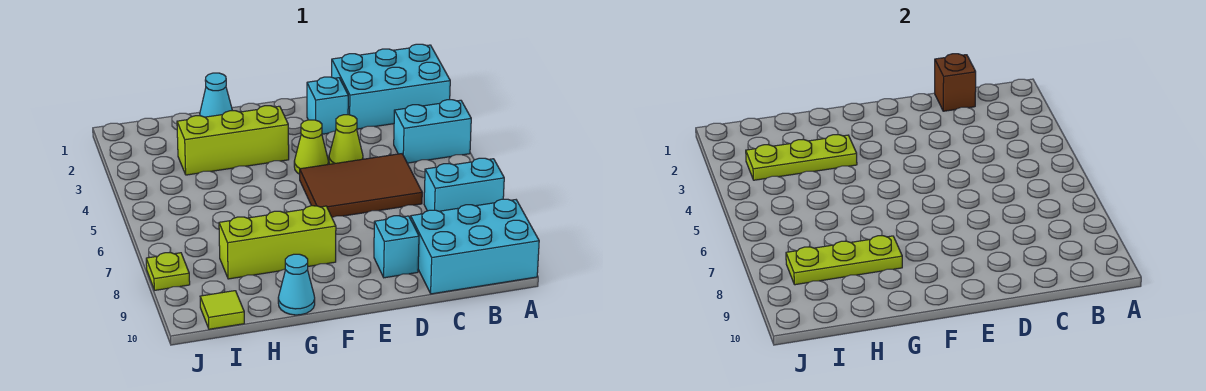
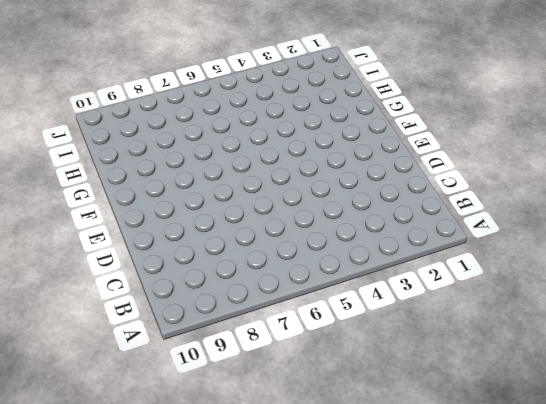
none -> cyan brick A1:C2 level 1
none -> cyan brick A4:B4 level 1
none -> cyan brick A7:B7 level 1

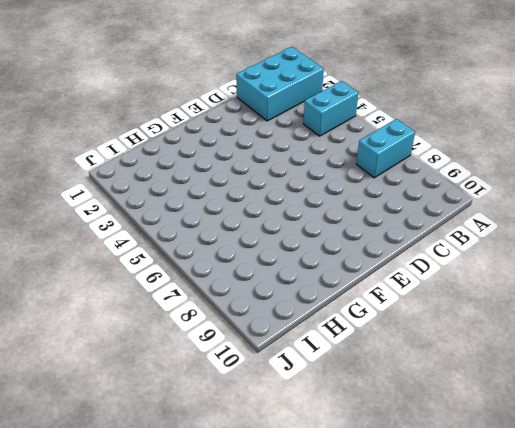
none -> cyan brick A9:C10 level 1
none -> brown tile C5:E6 level 1
none -> cyan brick D2 level 1

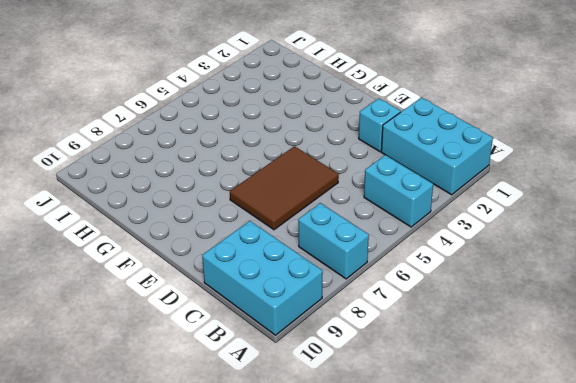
brown tile D5:E7 level 1 -> brown tile C5:E6 level 1
none -> lime cone D4 level 1
none -> cyan brick D9 level 1
none -> lime cone E4 level 1

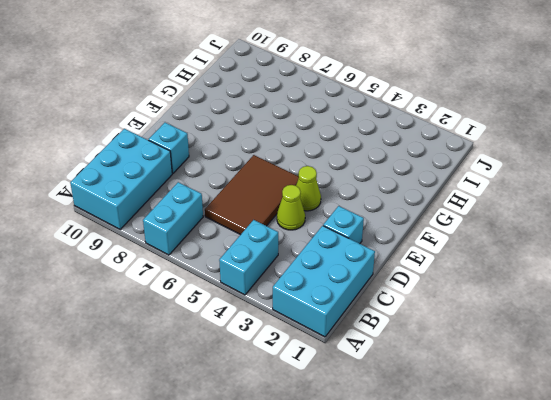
none -> lime brick F3:H3 level 1
none -> lime brick F8:H8 level 1
none -> cyan cone G1 level 1

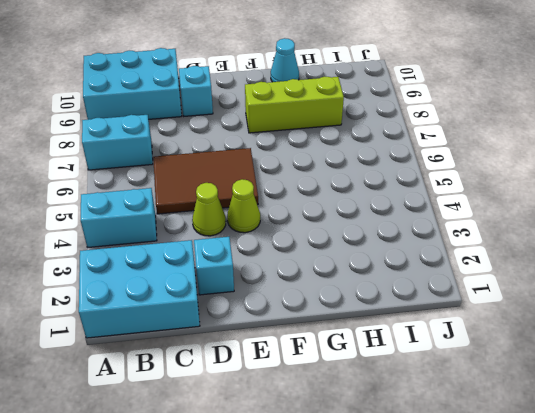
none -> lime brick F3:H3 level 1
none -> cyan cone G1 level 1
none -> lime tile I10 level 1

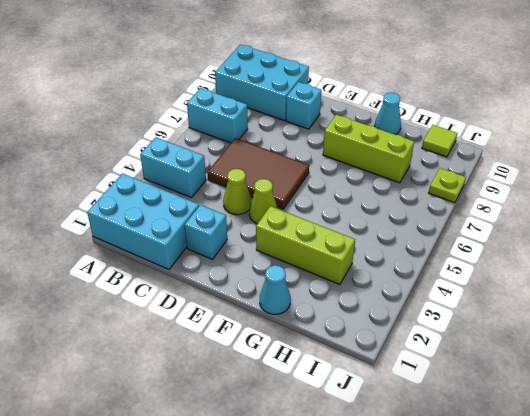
none -> brown brick C1 level 2
none -> lime plate G3:I3 level 2
none -> lime plate G8:I8 level 2

